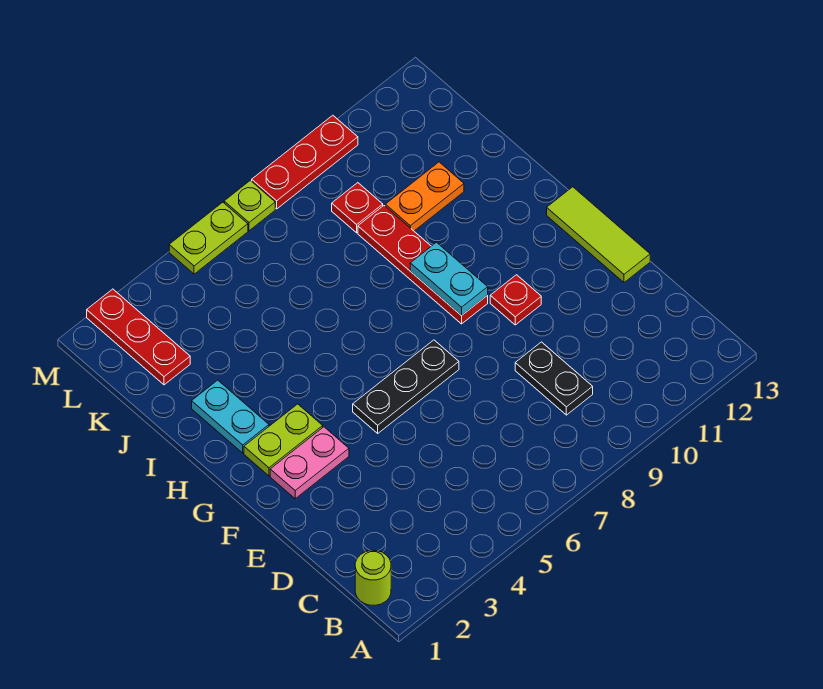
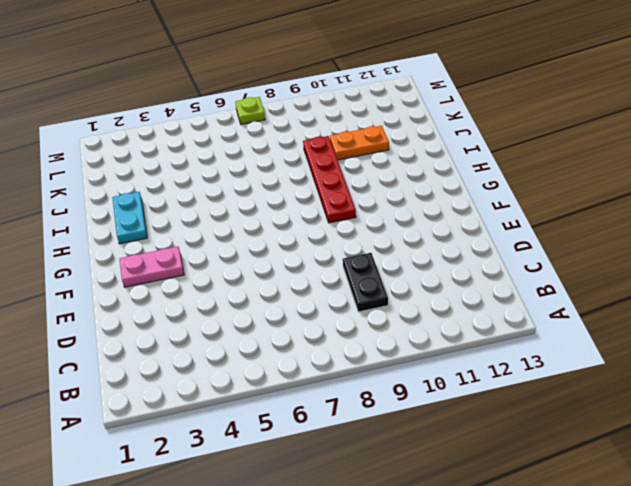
none -> lime round brick B1 level 1
none -> lime tile E13:G13 level 1
none -> black plate F5:F7 level 1

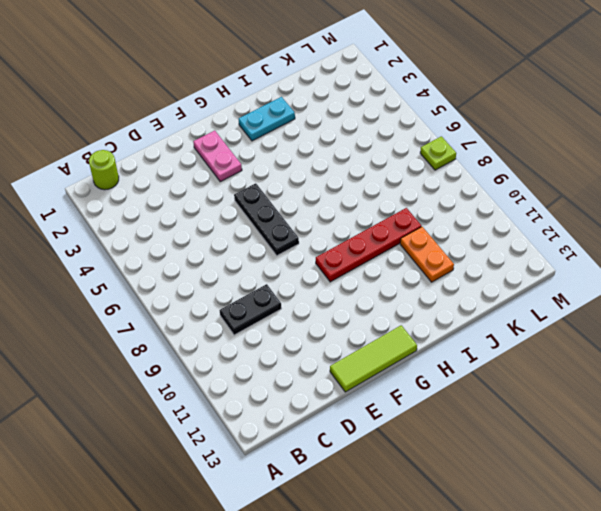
none -> red plate F10 level 1
none -> lime plate G2:G3 level 1
none -> red plate K2:M2 level 1

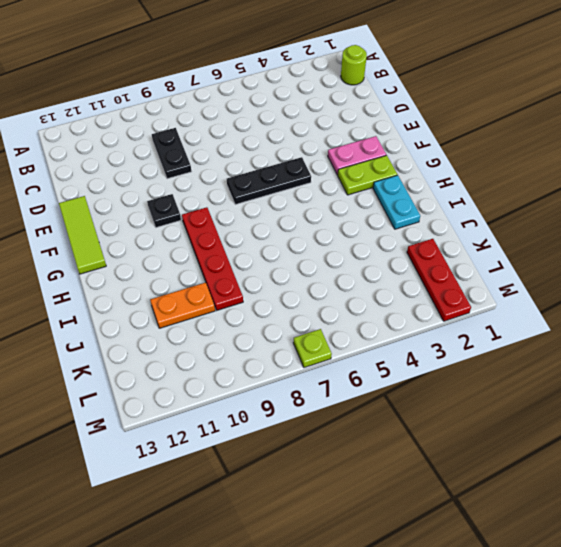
black plate F10 level 1 -> red plate F10 level 1
none -> red plate K9 level 1
none -> lime plate M5:M6 level 1
none -> red plate M8:M10 level 1

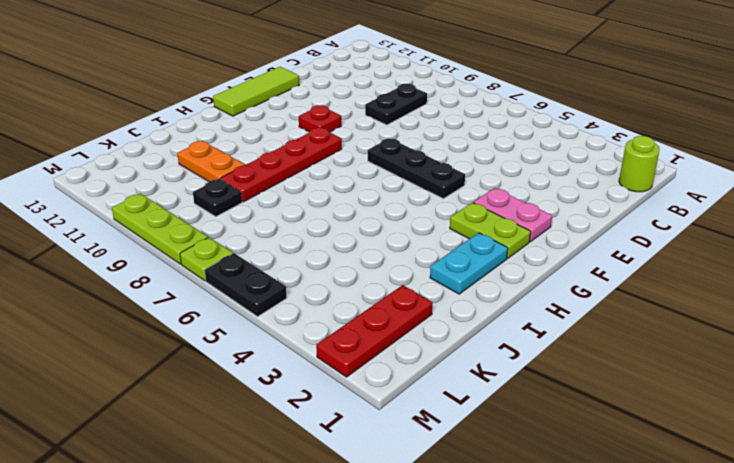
black plate K9 level 1 -> red plate K9 level 1
black plate M5:M6 level 1 -> lime plate M5:M6 level 1
lime plate M8:M10 level 1 -> red plate M8:M10 level 1
none -> cyan plate G9:H9 level 2

